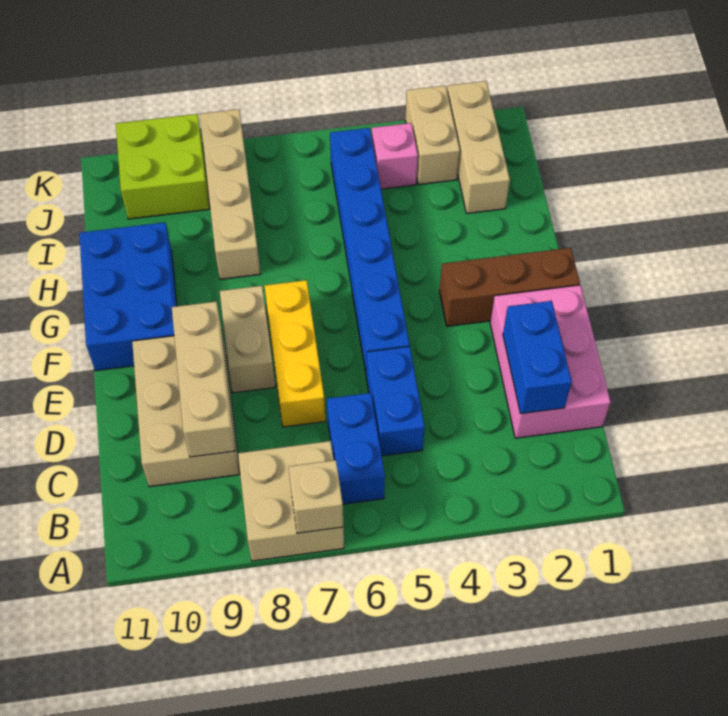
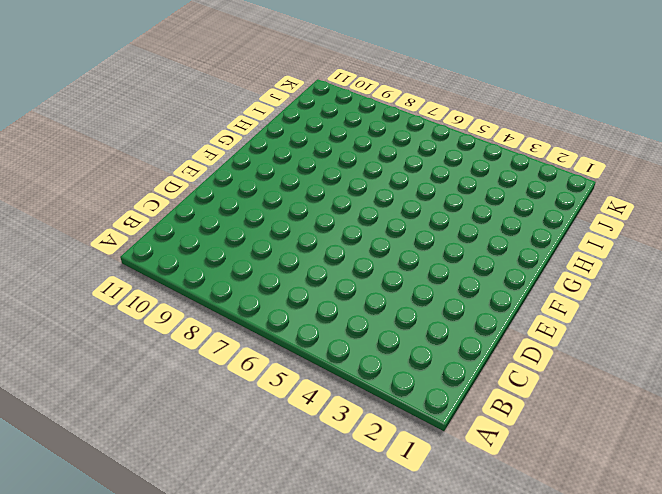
none -> tan brick A7:B8 level 1
none -> blue brick B6:C6 level 1
none -> pink brick C1:E2 level 1

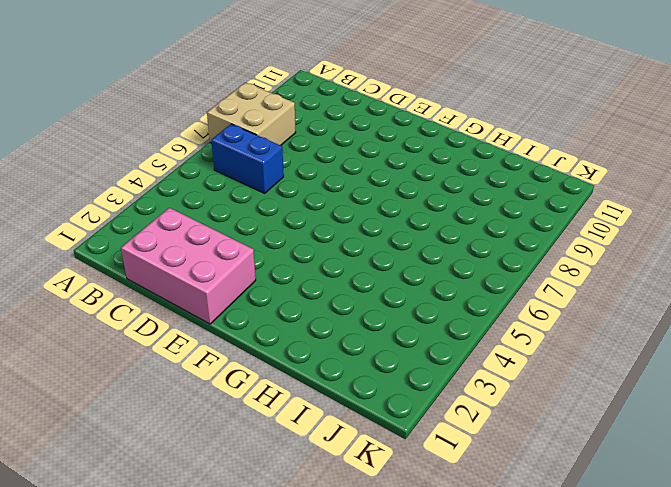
none -> blue brick C5:D5 level 1
none -> tan brick C9:E10 level 1
none -> yellow brick D7:F7 level 1

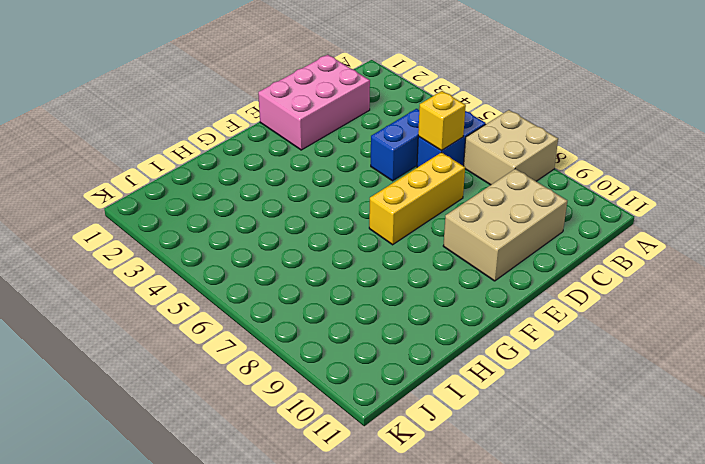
yellow brick C6 level 2 -> none
none -> blue brick E5:J5 level 1
none -> tan brick E8:F8 level 1
none -> brown brick F1:F3 level 1

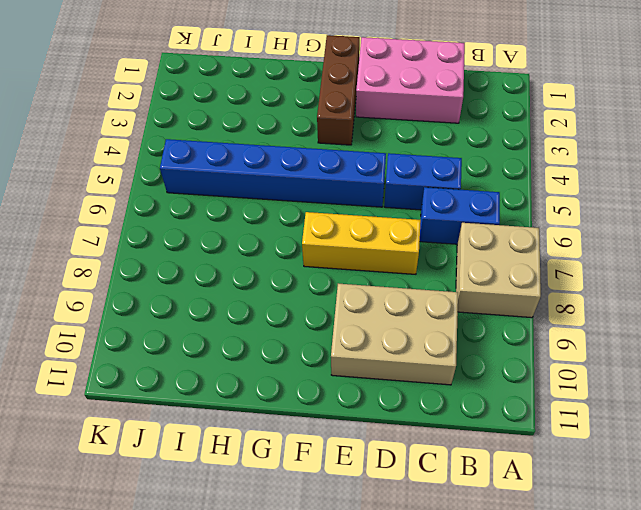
none -> tan brick E8:F8 level 1
none -> blue brick F10:H11 level 1
none -> tan brick H8:K8 level 1

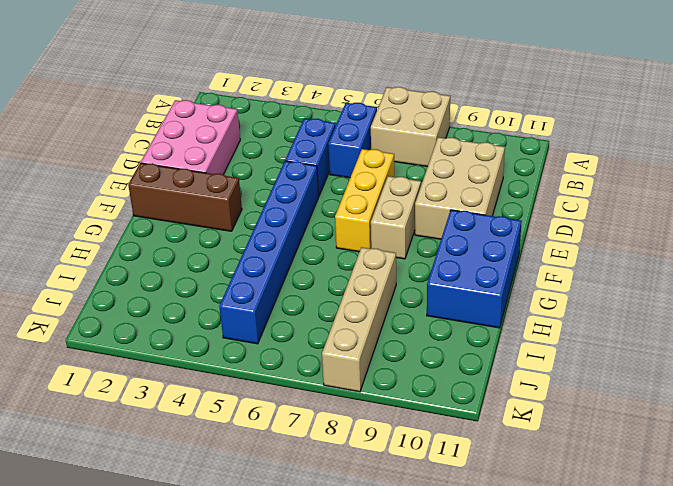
none -> tan brick I2:K2 level 1
none -> tan brick J3:K3 level 1
none -> pink brick J4 level 1

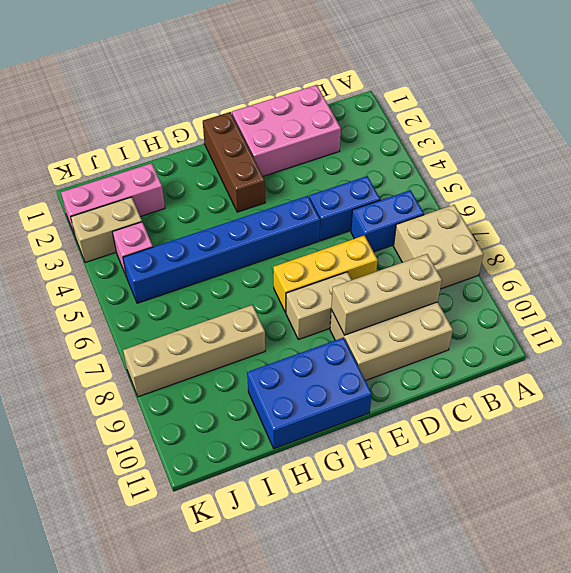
pink brick I2:K2 level 1 -> tan brick I2:K2 level 1
none -> lime brick J9:K10 level 1
none -> tan brick A7 level 2
none -> blue brick C2:D2 level 2

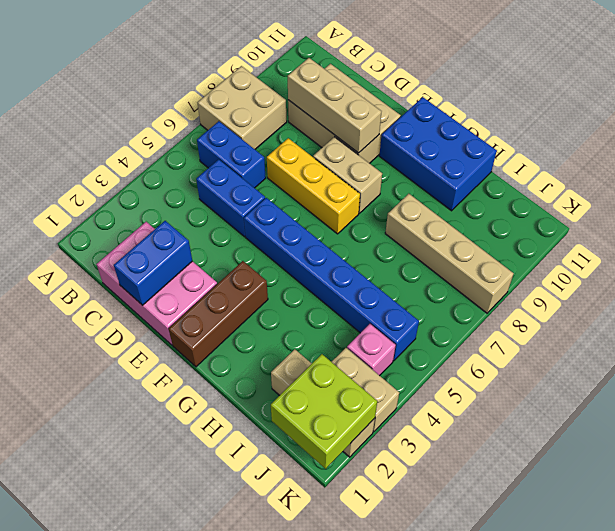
blue brick D1:D2 level 2 -> blue brick C2:D2 level 2
lime brick J1:K2 level 2 -> lime brick J9:K10 level 1
none -> tan brick A7 level 2

